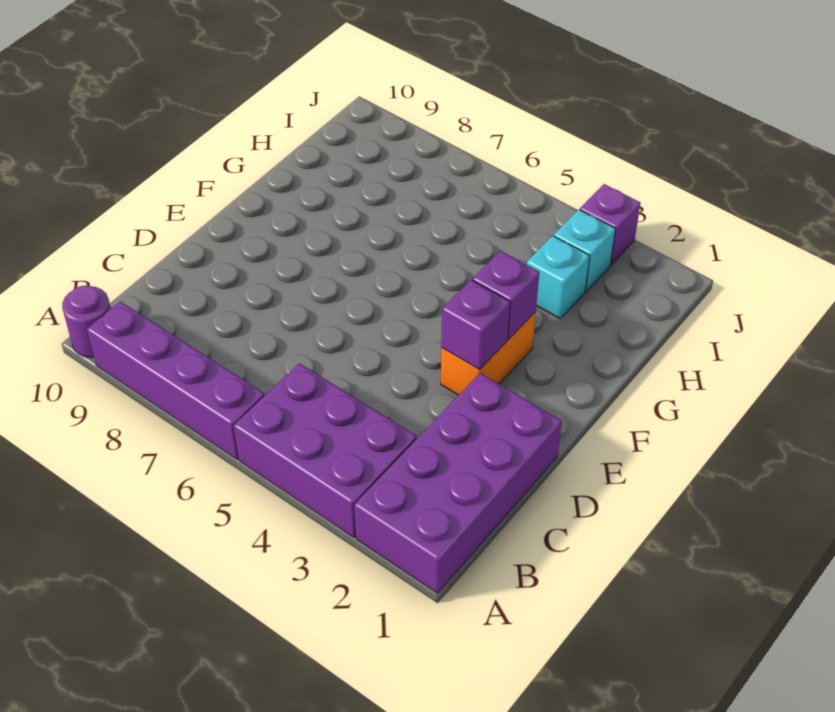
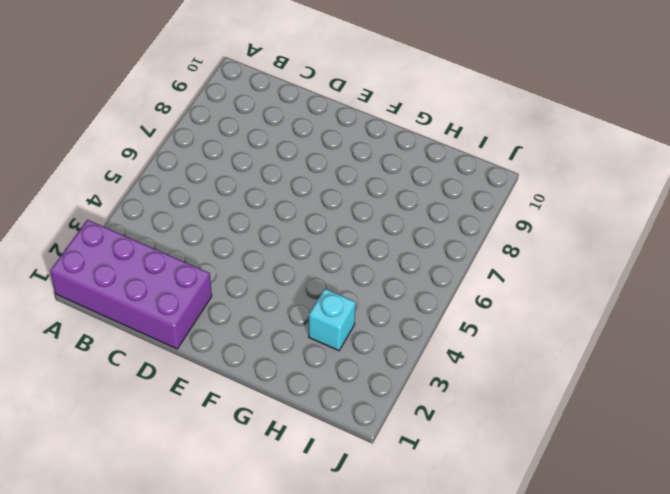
none -> purple brick A3:B5 level 1
none -> purple brick A6:A9 level 1

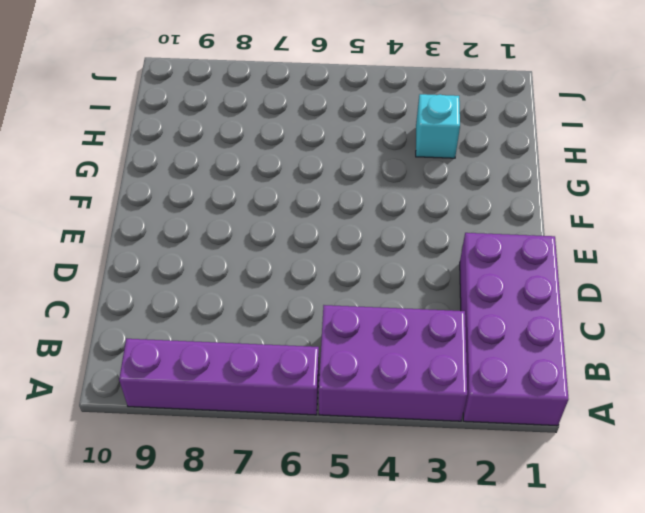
none -> purple round brick A10 level 1
none -> orange brick E3:F3 level 1

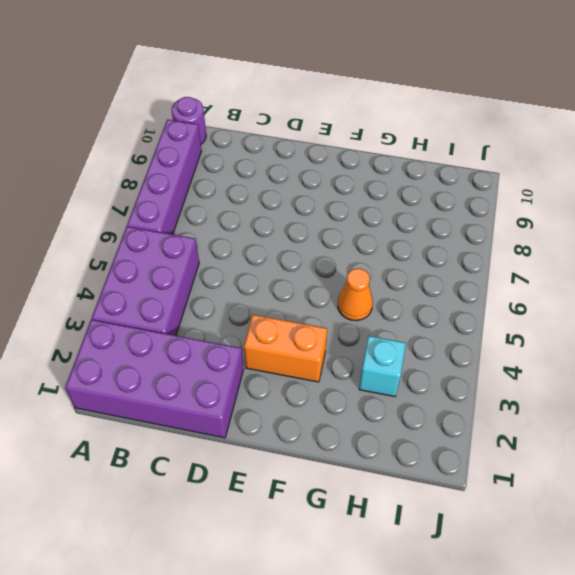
orange cone G5 level 1 -> none
none -> cyan brick I3 level 1
none -> purple brick J3 level 1

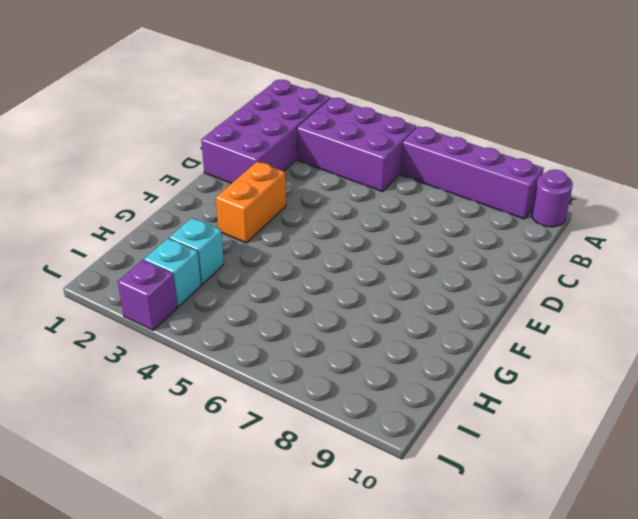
none -> purple brick E3 level 2
none -> purple brick F3 level 2

